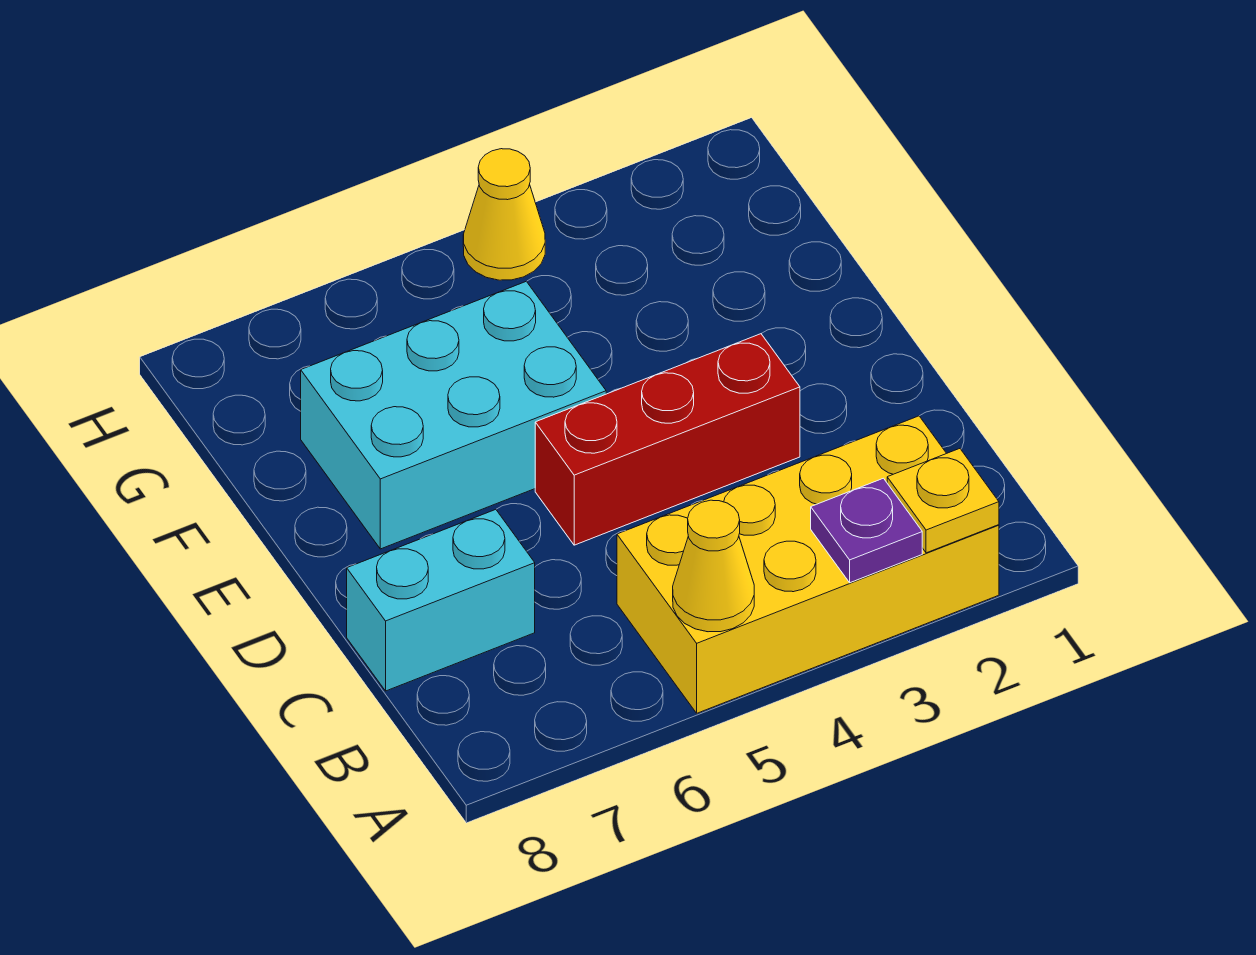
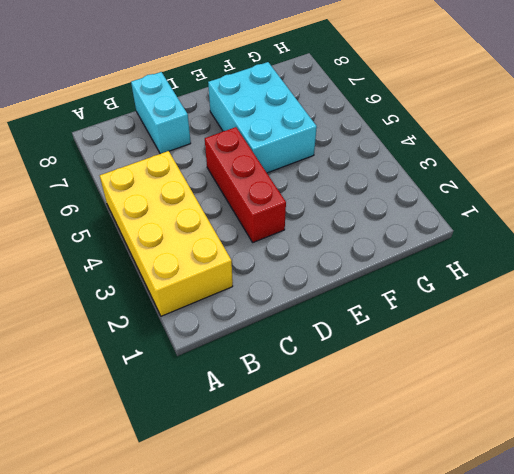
none -> yellow cone H4 level 1
none -> yellow plate A2 level 2

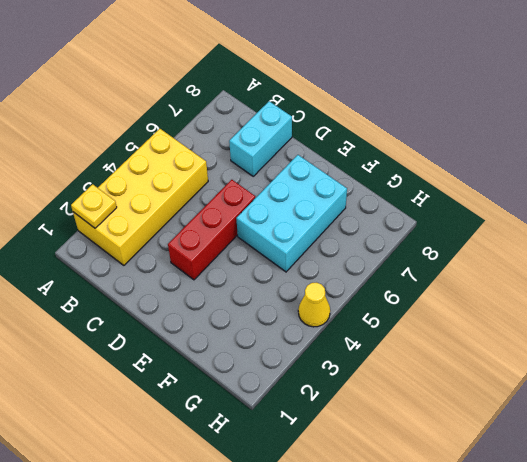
none -> purple plate A3 level 2
none -> yellow cone A5 level 2

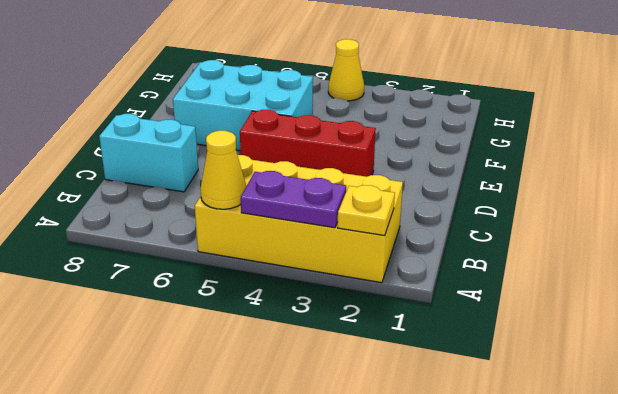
purple plate A3:A4 level 2 -> purple plate A3 level 2

